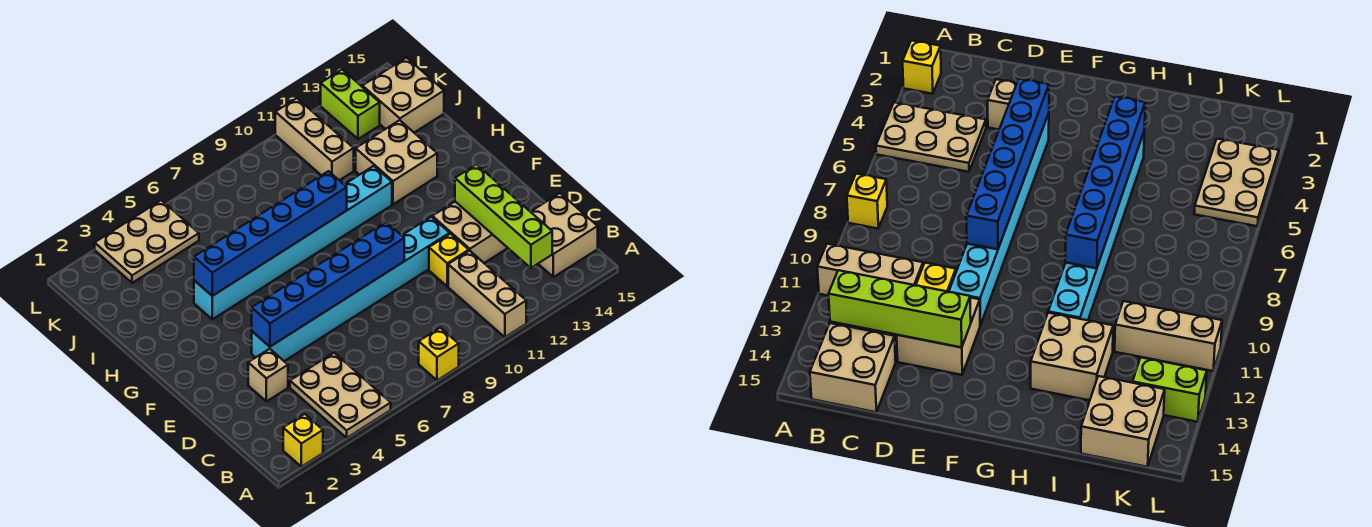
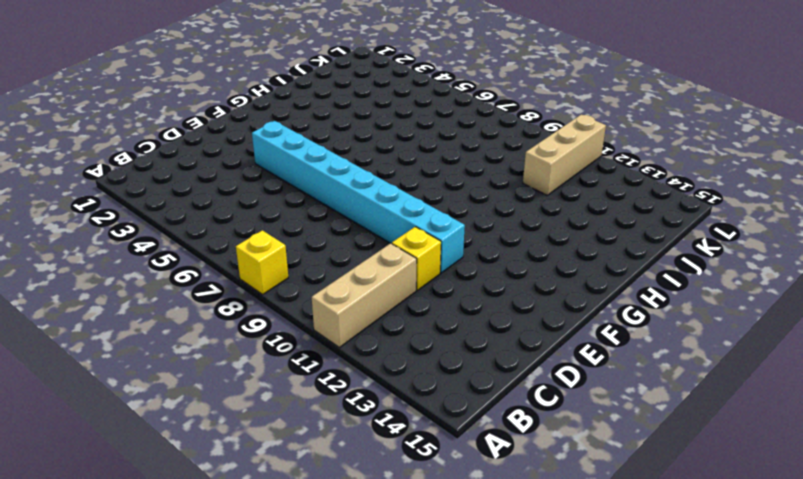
none -> yellow brick A2 level 1
none -> tan plate A4:C5 level 1
none -> tan brick B14:C15 level 1

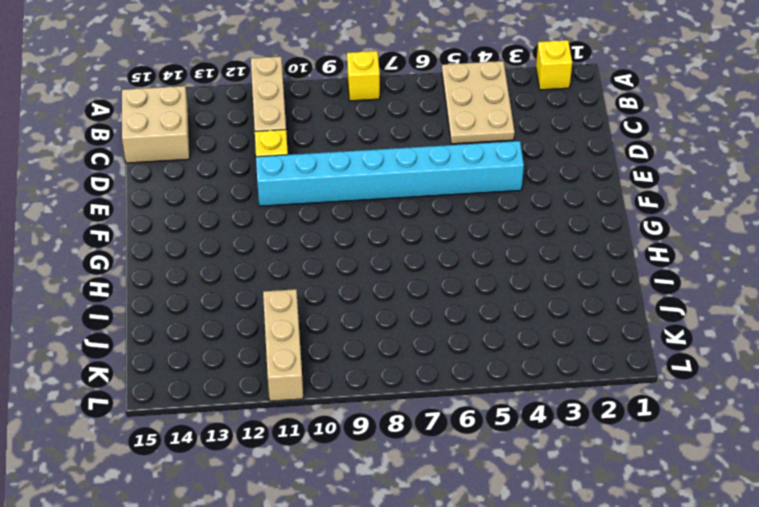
none -> tan brick D3 level 1
none -> tan brick D12:E13 level 1
none -> cyan brick H4:H11 level 1

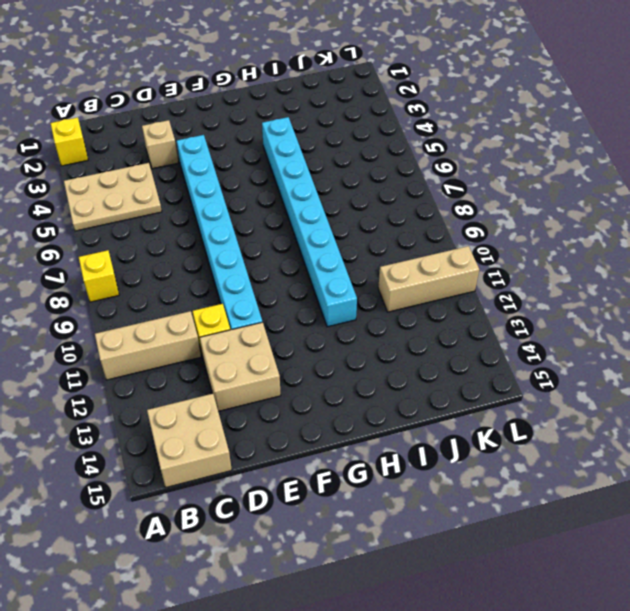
none -> tan brick H12:I13 level 1
none -> tan brick J14:K15 level 1
none -> tan plate K3:L5 level 1

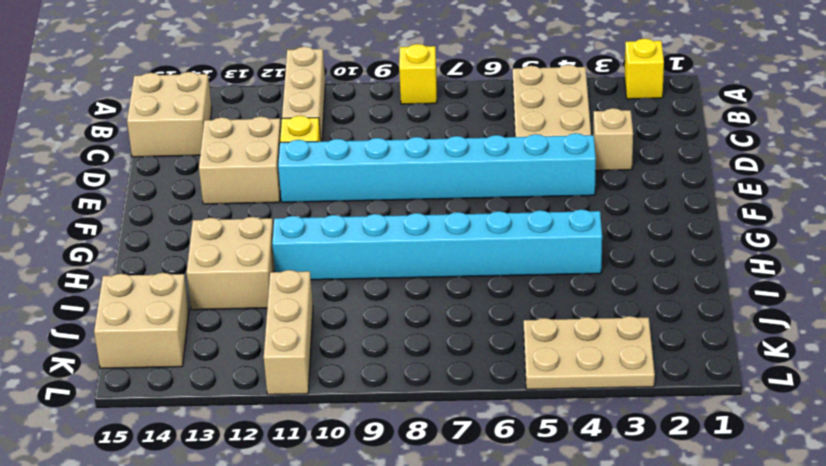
none -> lime brick K13:L13 level 1
none -> lime brick B13:E13 level 2
none -> blue brick E4:E9 level 2

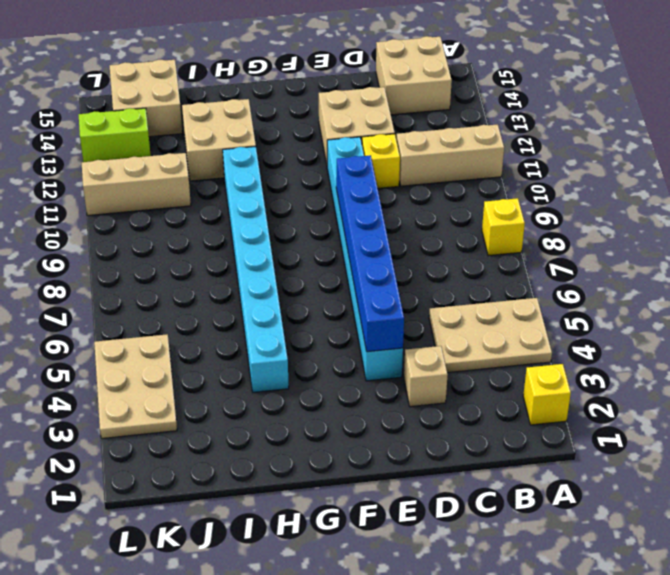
none -> lime brick B13:E13 level 2
none -> blue brick H4:H9 level 2

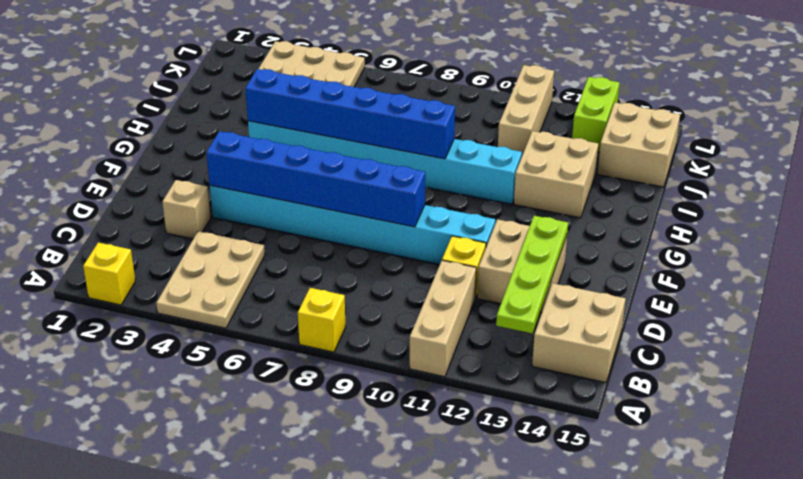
lime plate B13:E13 level 2 -> lime brick B13:E13 level 2

